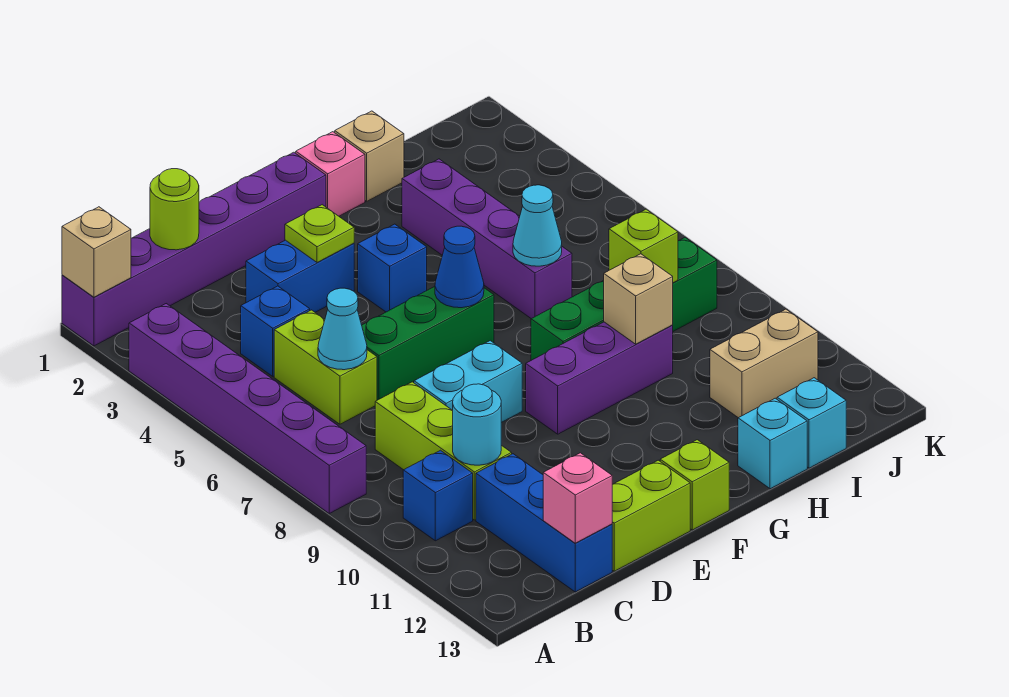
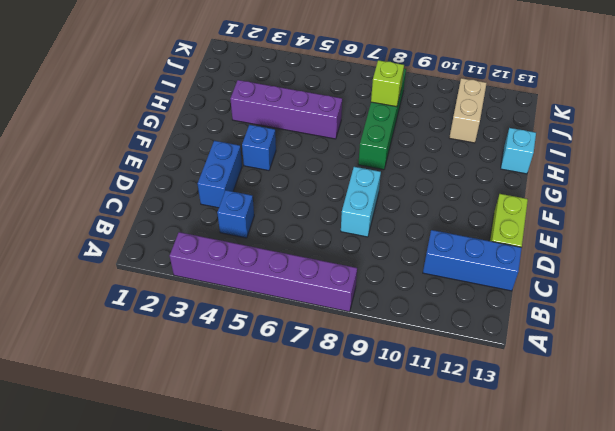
none -> purple brick A1:F1 level 1
none -> blue brick B10 level 1
none -> lime brick C5:C6 level 1
none -> lime brick C8:C10 level 1

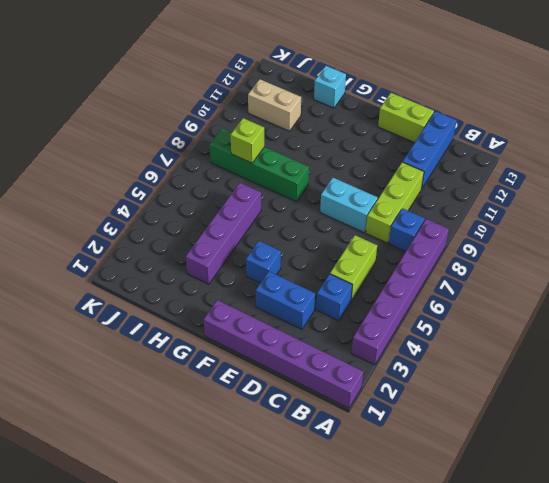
blue brick B8 level 1 -> blue brick B10 level 1
none -> green brick D6:F6 level 1
none -> purple brick F9:H9 level 1
none -> lime brick F13 level 1
none -> pink brick G1 level 1

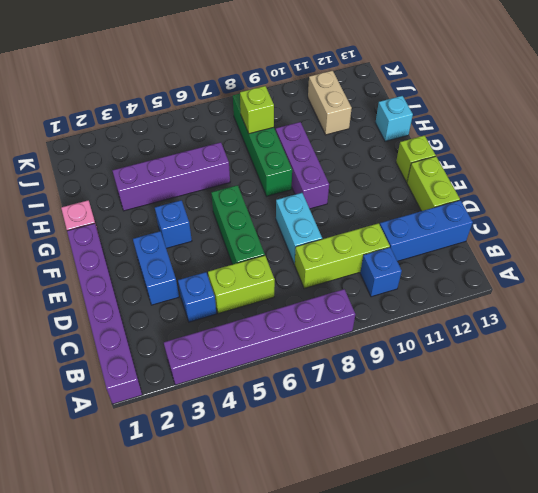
none -> tan brick H1 level 1
none -> cyan brick I13 level 1
none -> tan brick A1 level 2
none -> lime round brick C1 level 2

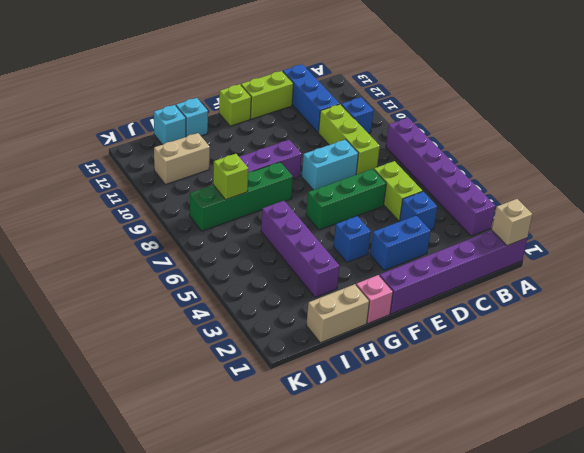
tan brick H1:I1 level 1 -> tan brick H1 level 1
none -> lime round brick C1 level 2
none -> cyan cone C6 level 2
none -> cyan round brick C10 level 2
none -> pink brick C13 level 2

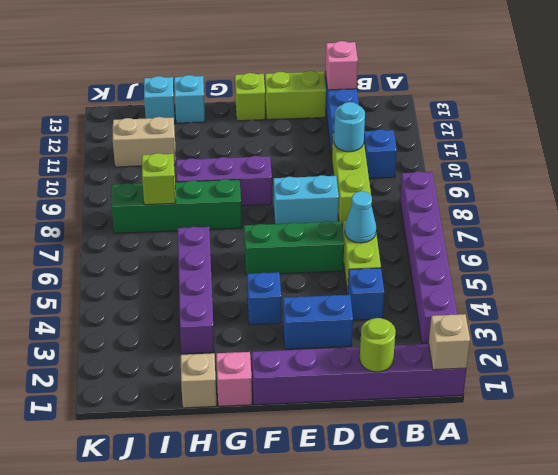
none -> lime plate E3 level 2
none -> blue cone F6 level 2
none -> cyan cone H6 level 2
none -> tan brick H9 level 2

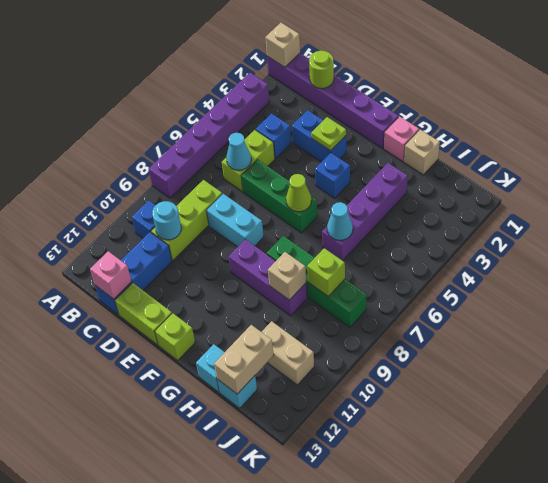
lime cone F6 level 2 -> blue cone F6 level 2
tan brick I12:I13 level 2 -> none

